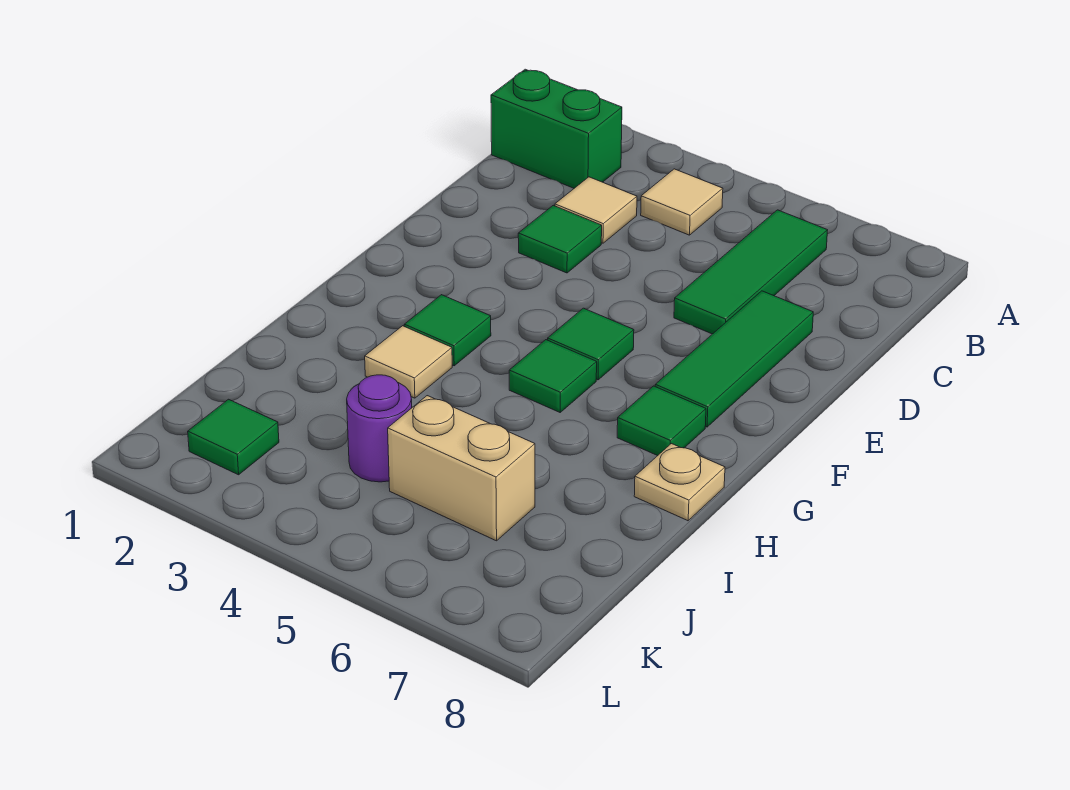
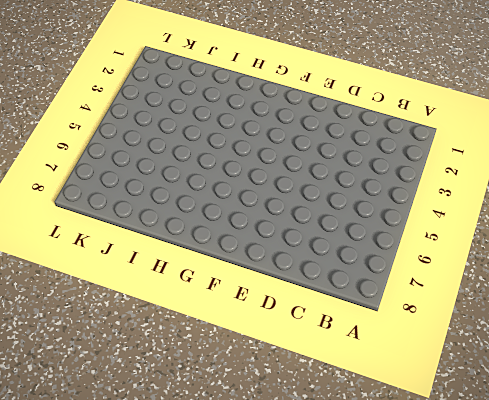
none -> green brick B1:B2 level 1
none -> tan tile B4 level 1
none -> green tile B6:D6 level 1

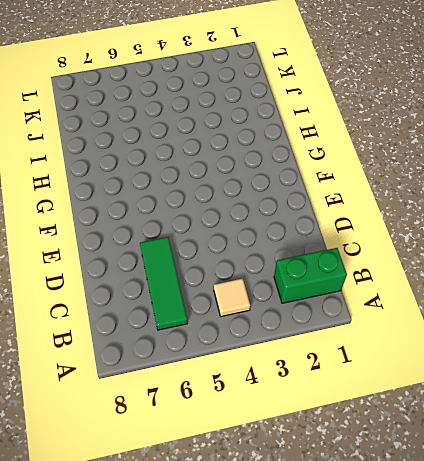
none -> tan tile C3 level 1
none -> green tile D3 level 1
none -> green tile D7:F7 level 1

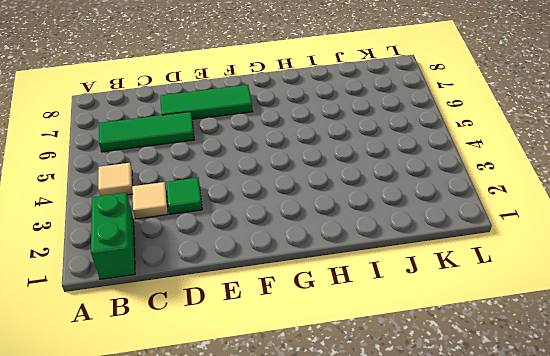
none -> green tile F5 level 1
none -> green tile G3 level 1
none -> green tile G5 level 1

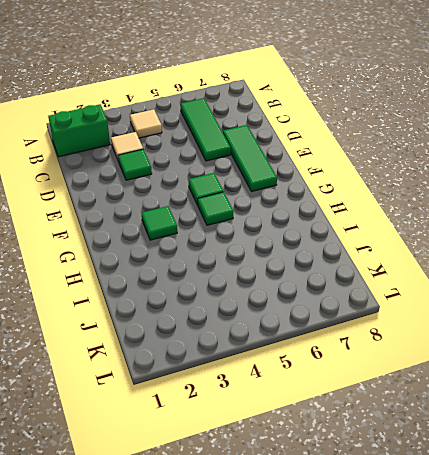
none -> green tile G7 level 1
none -> tan tile H3 level 1
none -> tan plate H8 level 1

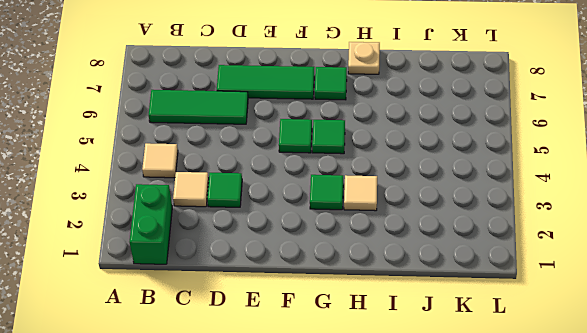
none -> purple round brick J4 level 1
none -> tan brick J5:J6 level 1
none -> green tile K2 level 1

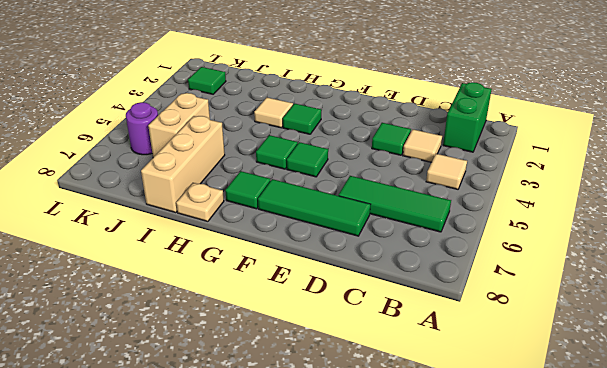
tan brick I6:I8 level 1 -> none
purple round brick K6 level 1 -> purple round brick J4 level 1

